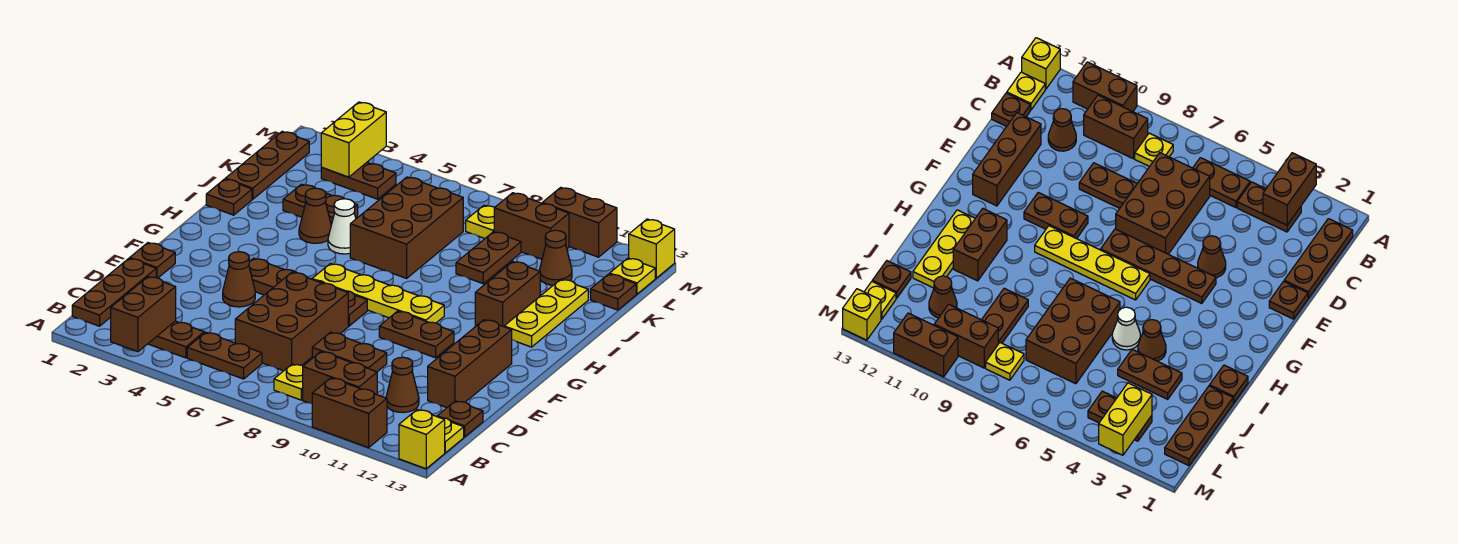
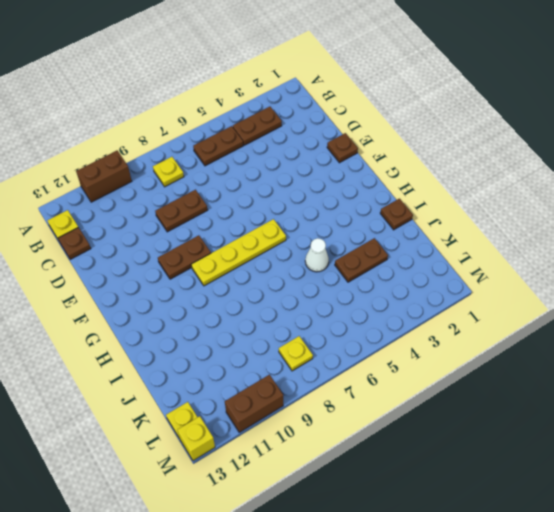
none -> yellow brick A13 level 1
none -> brown plate B1:D1 level 1
none -> brown brick B9:B10 level 1
none -> brown brick C6:E7 level 1

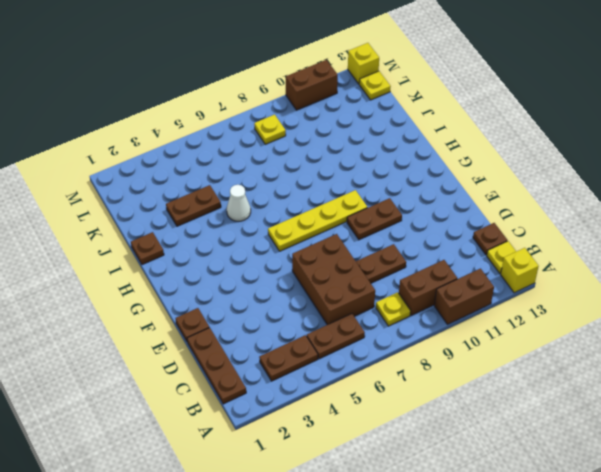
none -> brown cone C11 level 1
none -> brown brick D12:F12 level 1
none -> brown cone E4 level 1
none -> brown plate F4:F7 level 1

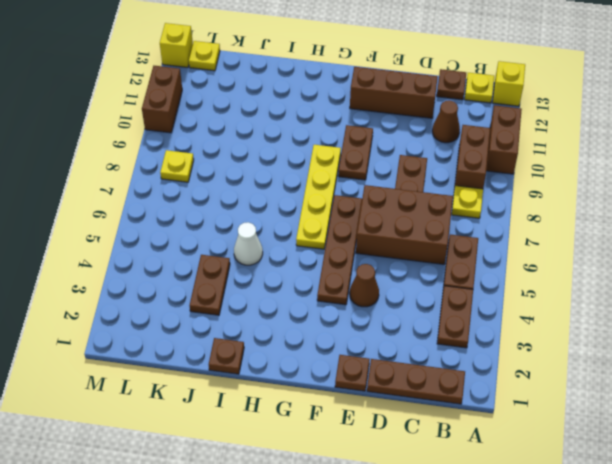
none -> brown brick H11:I11 level 1
none -> yellow plate H12:J12 level 1
none -> brown cone I4 level 1
none -> brown brick I6:K7 level 1

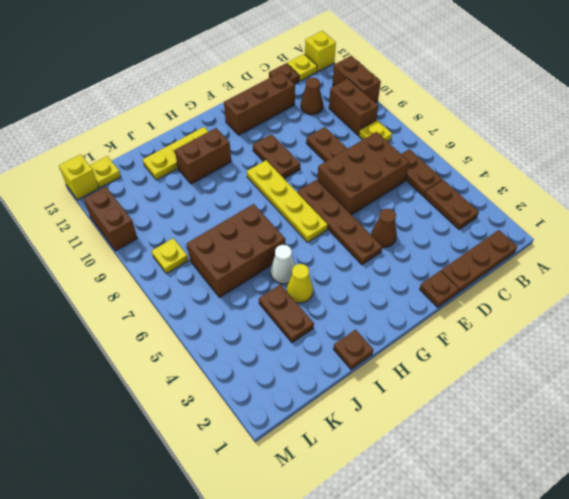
yellow cone I4 level 1 -> brown cone I4 level 1
none -> brown plate J1:L1 level 1
none -> brown plate J9:K9 level 1
none -> brown cone K11 level 1
none -> brown plate K13 level 1

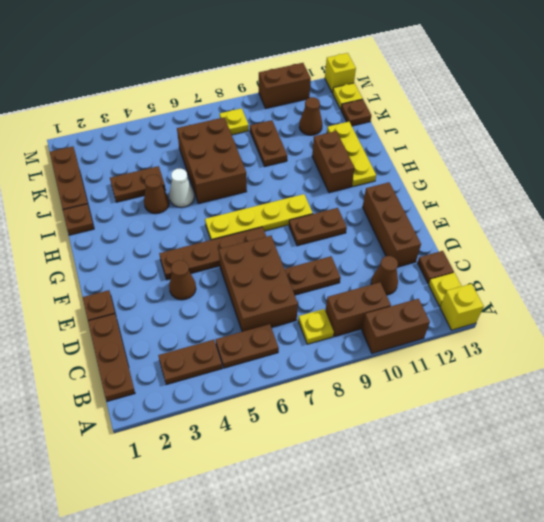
none -> brown plate L3:L4 level 1
none -> brown brick L9:L10 level 1
none -> brown brick A3:B3 level 2
none -> yellow brick L3:M3 level 2

